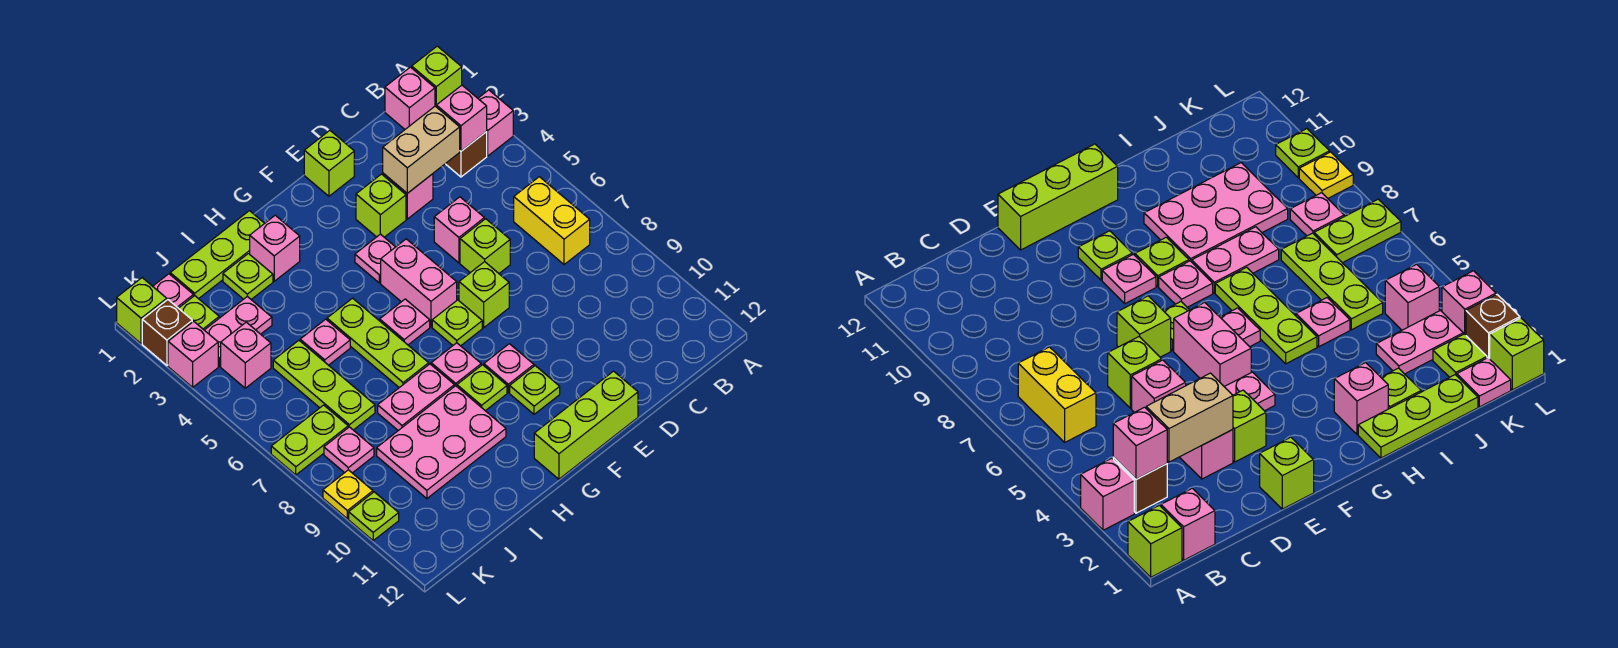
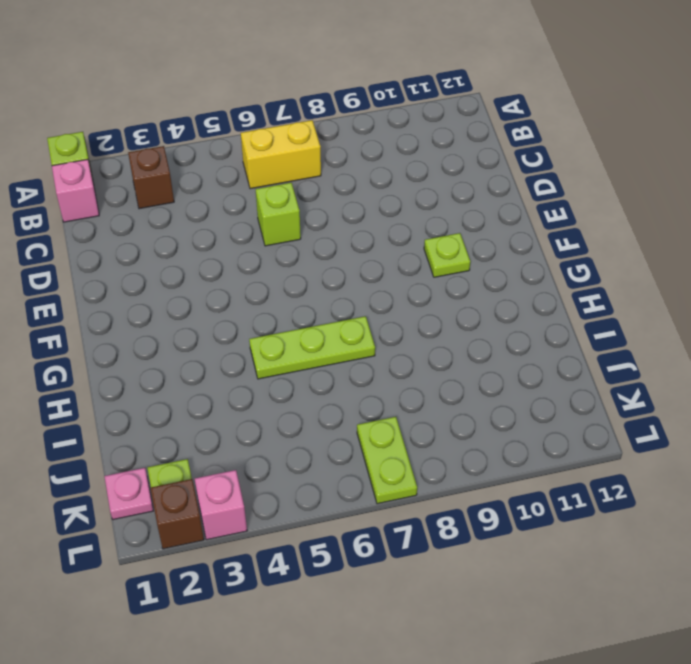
none -> pink brick A3 level 1
none -> pink brick D3 level 1
none -> pink brick D5 level 1
none -> lime brick E1 level 1

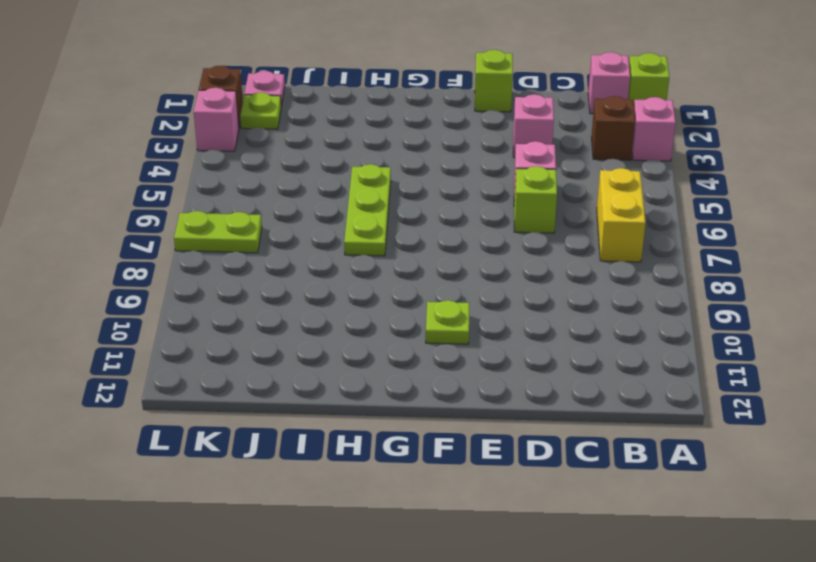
none -> lime brick E3 level 1
none -> lime brick E7 level 1
none -> lime brick E12:G12 level 1
none -> pink plate F4 level 1

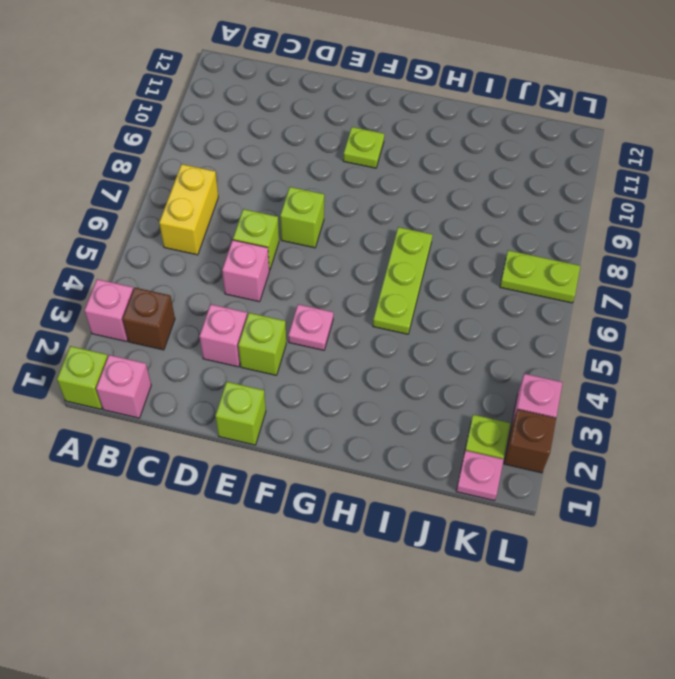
none -> lime brick E12:G12 level 1
none -> pink brick F5:F6 level 1
none -> lime plate F7 level 1
none -> pink plate F9 level 1

